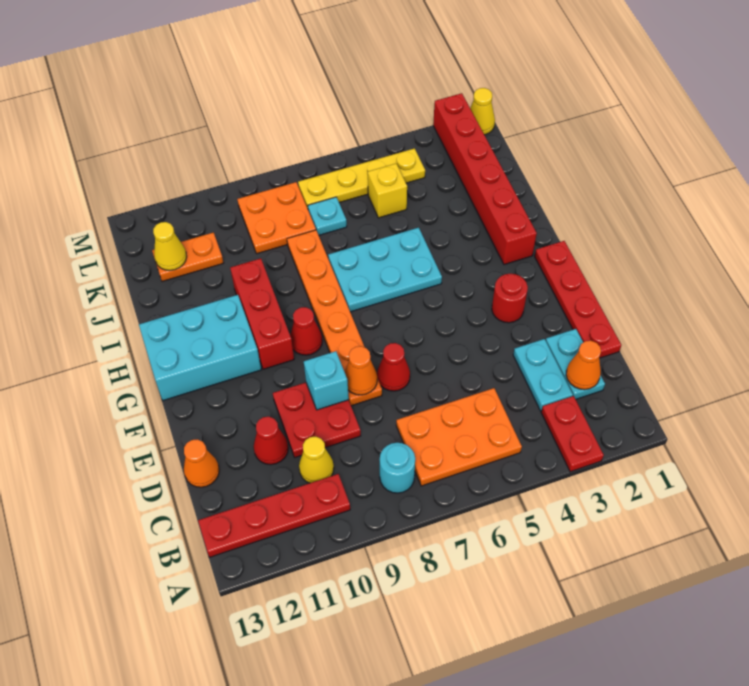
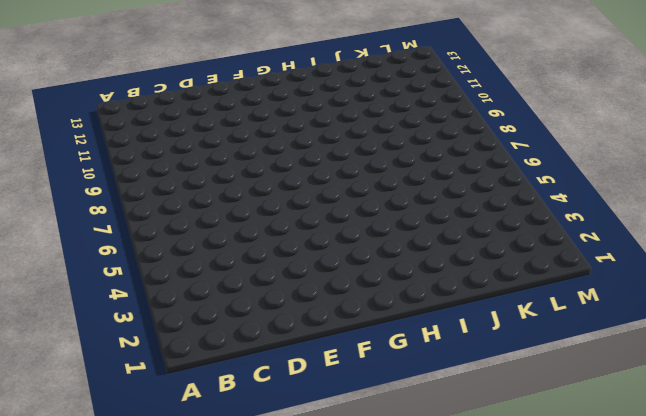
none -> red plate A3:B3 level 1
none -> orange plate B5:C7 level 1
none -> cyan round brick B8 level 1

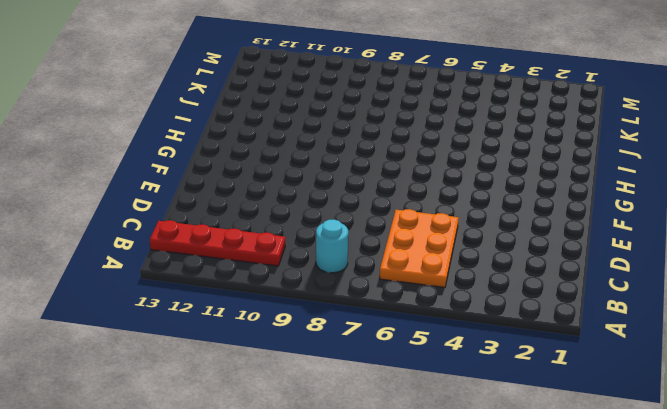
orange plate B5:D6 level 1 -> orange plate B5:C7 level 1
none -> red plate A3:B3 level 1
none -> cyan plate C2:D2 level 1
none -> cyan plate C3:D3 level 1

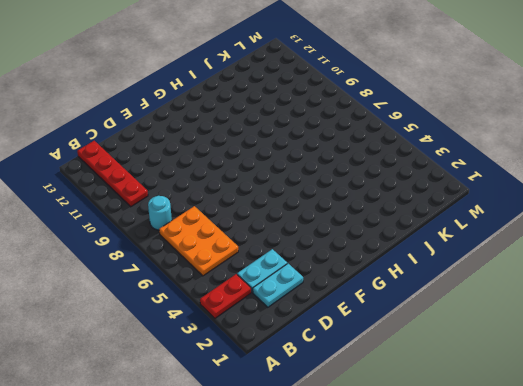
none -> yellow cone C10 level 1
none -> red plate D1:G1 level 1
none -> red plate D9:E10 level 1

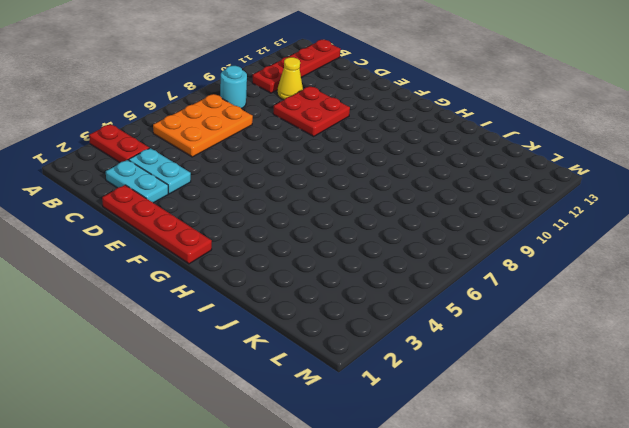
none -> red cone D11 level 1
none -> orange cone D13 level 1
none -> red cone E7 level 1

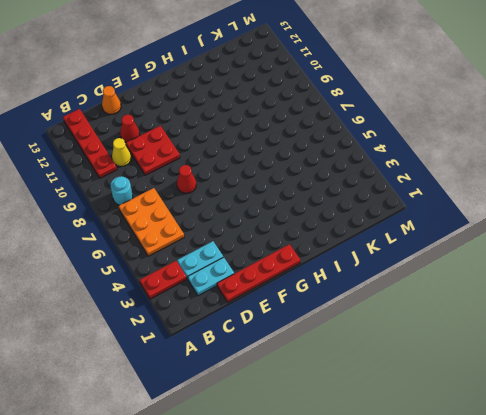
none -> orange plate E8:J8 level 1
none -> red round brick F3 level 1
none -> red cone G9 level 1

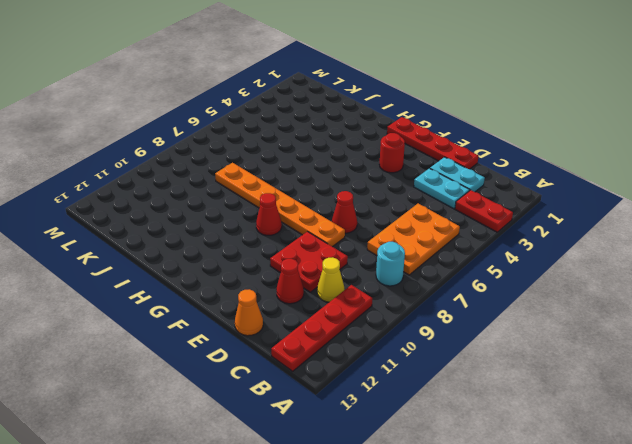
none -> red brick G10:I10 level 1
none -> cyan brick G11:H13 level 1
none -> red brick H2:M2 level 1

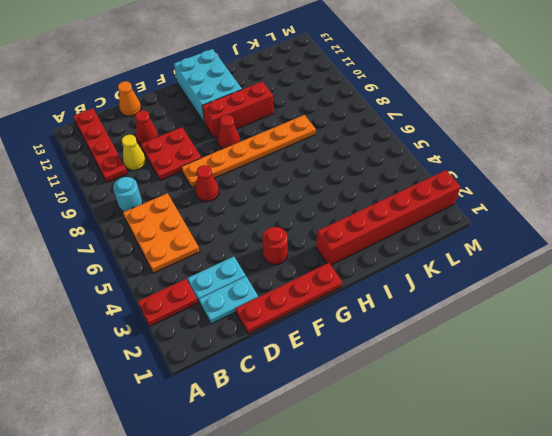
none -> cyan plate H5:I7 level 1
none -> yellow brick K5 level 1
none -> cyan plate K7 level 1

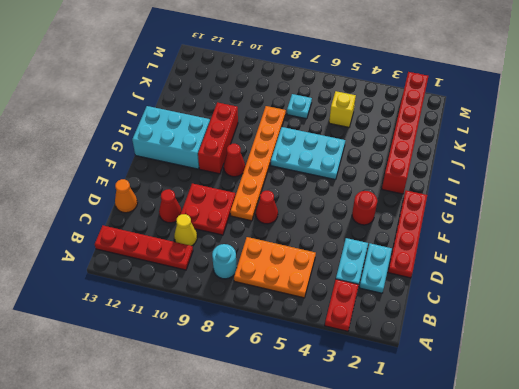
none -> orange plate K8:L9 level 1
none -> orange plate K11:K12 level 1
none -> yellow plate L4:L7 level 1

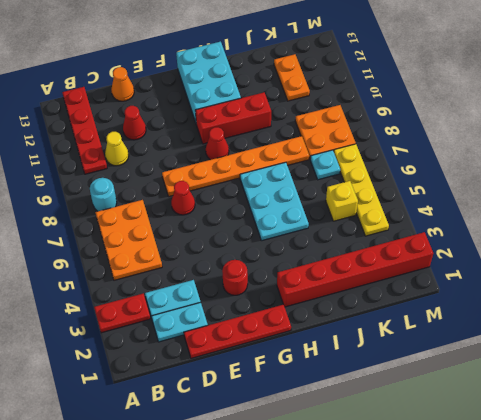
none -> red plate D9:E10 level 1
none -> yellow cone M1 level 1
none -> orange cone C2 level 2

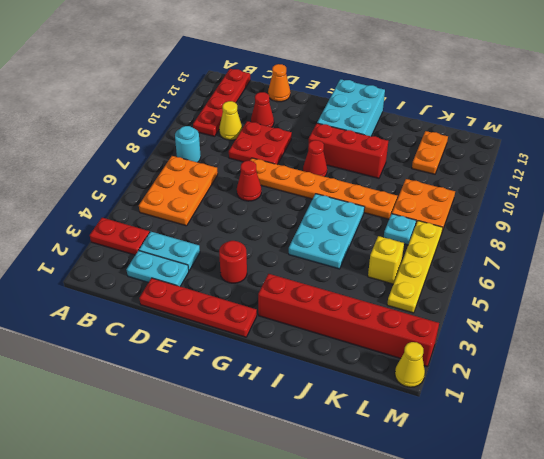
none -> orange cone C2 level 2
none -> orange cone E8 level 2
none -> cyan brick E9 level 2

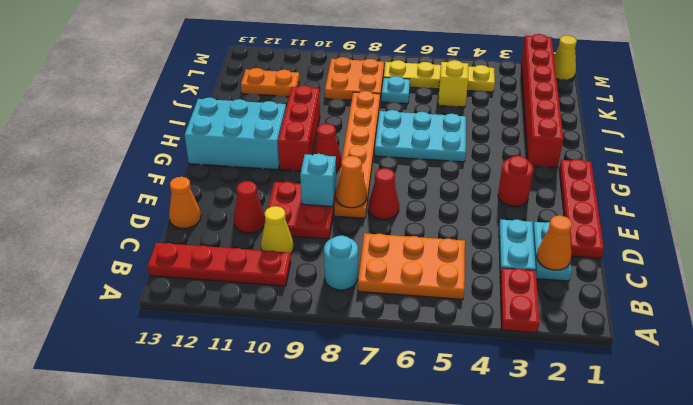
none -> yellow cone K12 level 2

